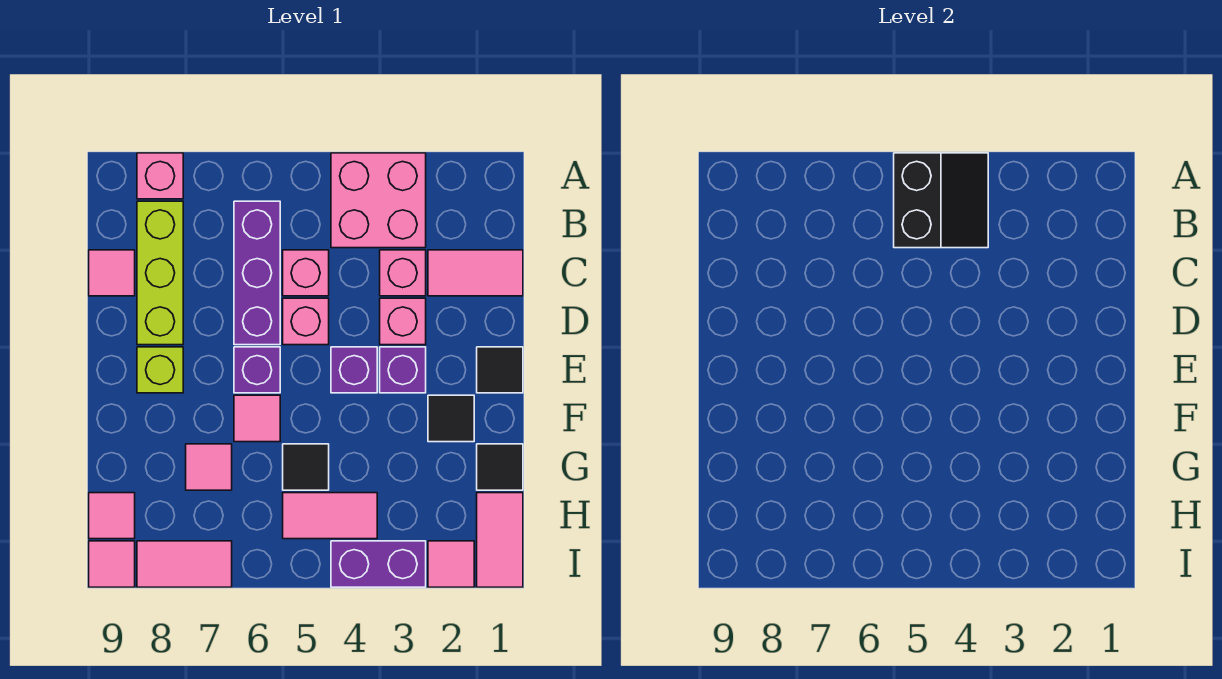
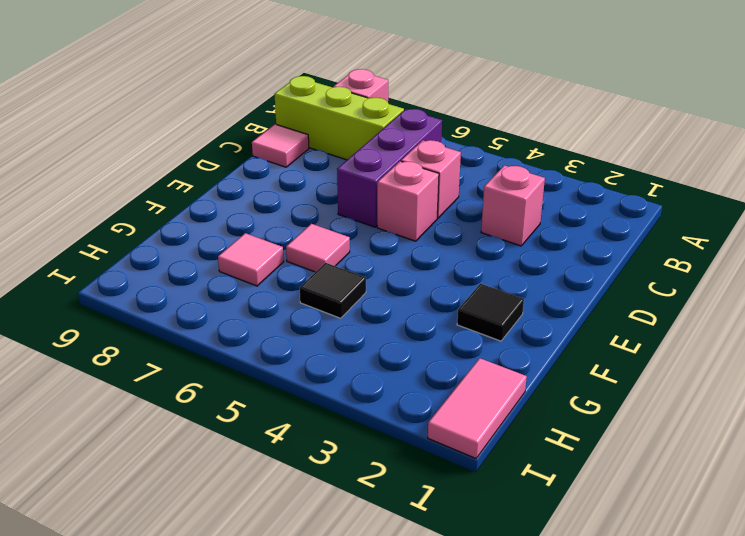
lime brick B7:B9 level 1 -> lime brick B8:D8 level 1
none -> pink brick A3:B4 level 1
none -> pink tile C1:C2 level 1
none -> pink brick D3 level 1

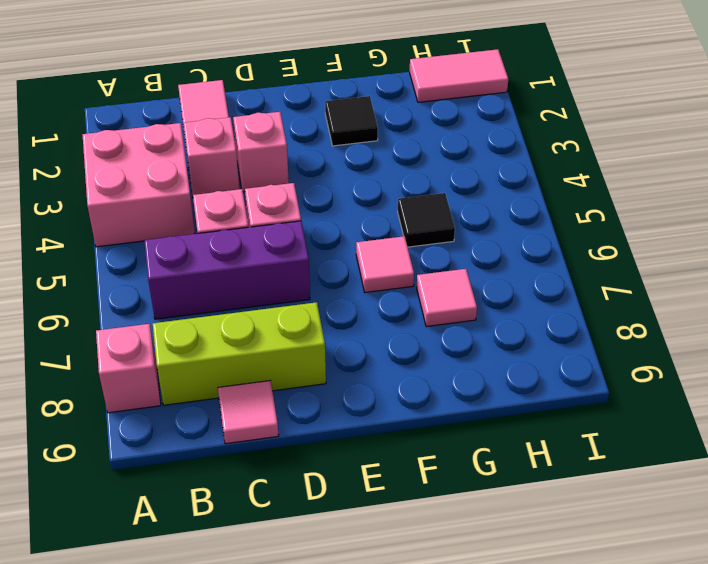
none -> black tile E1 level 1
none -> purple brick E3 level 1
none -> purple brick E4 level 1

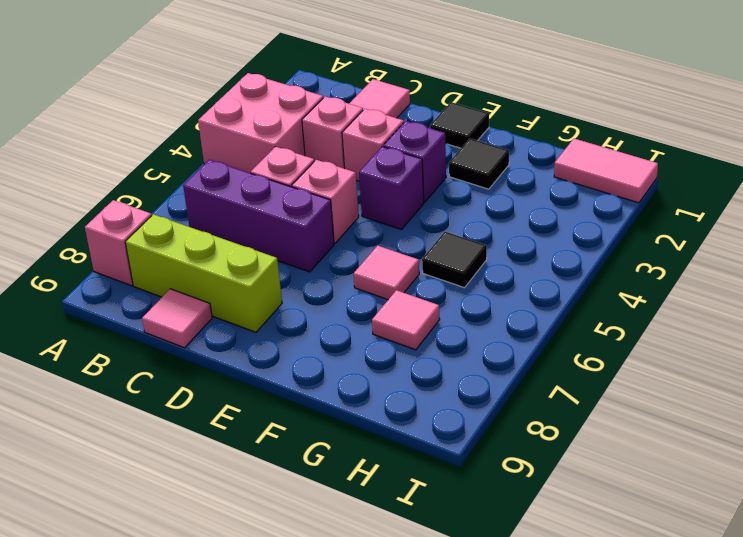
none -> purple brick E6 level 1
none -> lime brick E8 level 1
none -> black tile G1 level 1

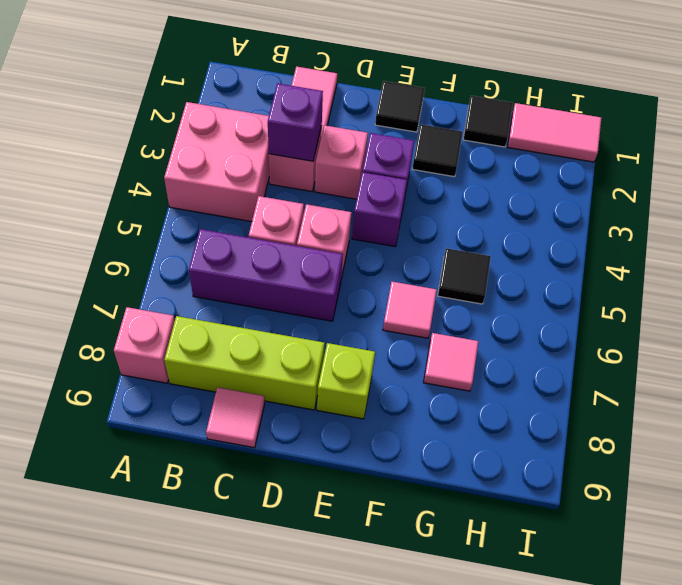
purple brick C3 level 2 -> purple brick E6 level 1
none -> pink tile H4:H5 level 1
none -> pink tile H9 level 1
none -> pink tile I2 level 1

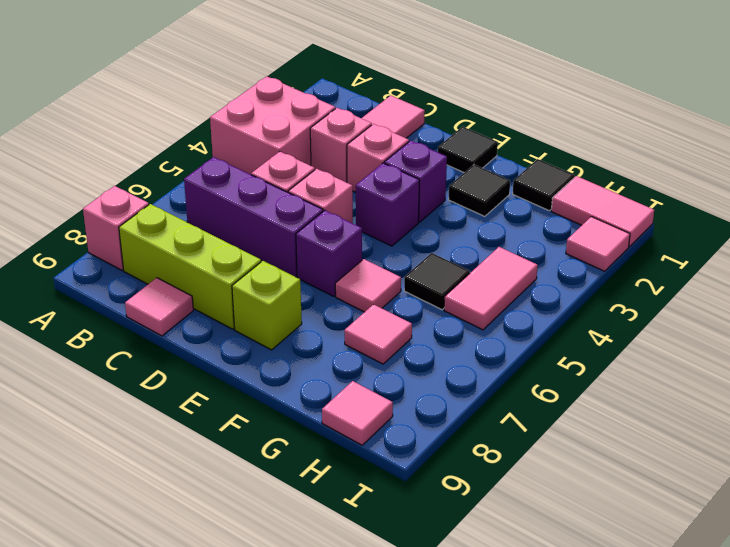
none -> purple brick I3:I4 level 1
none -> pink tile I7:I8 level 1
none -> pink tile I9 level 1

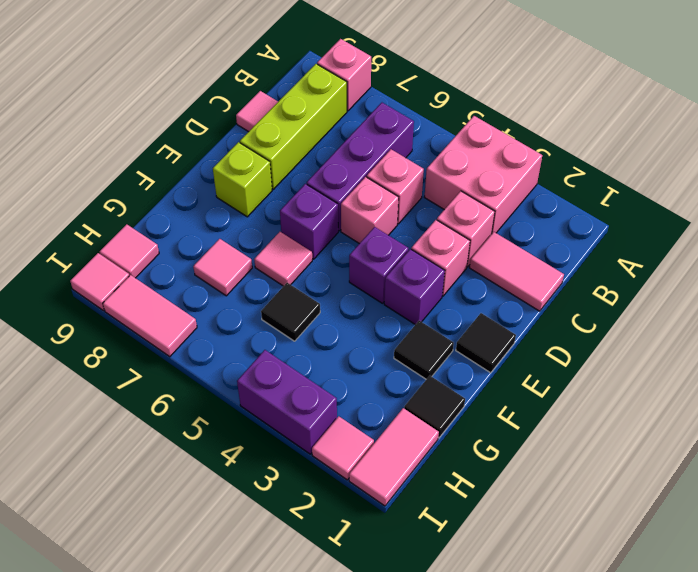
none -> pink tile H4:H5 level 1
none -> black slope A4:B5 level 2 top 5

